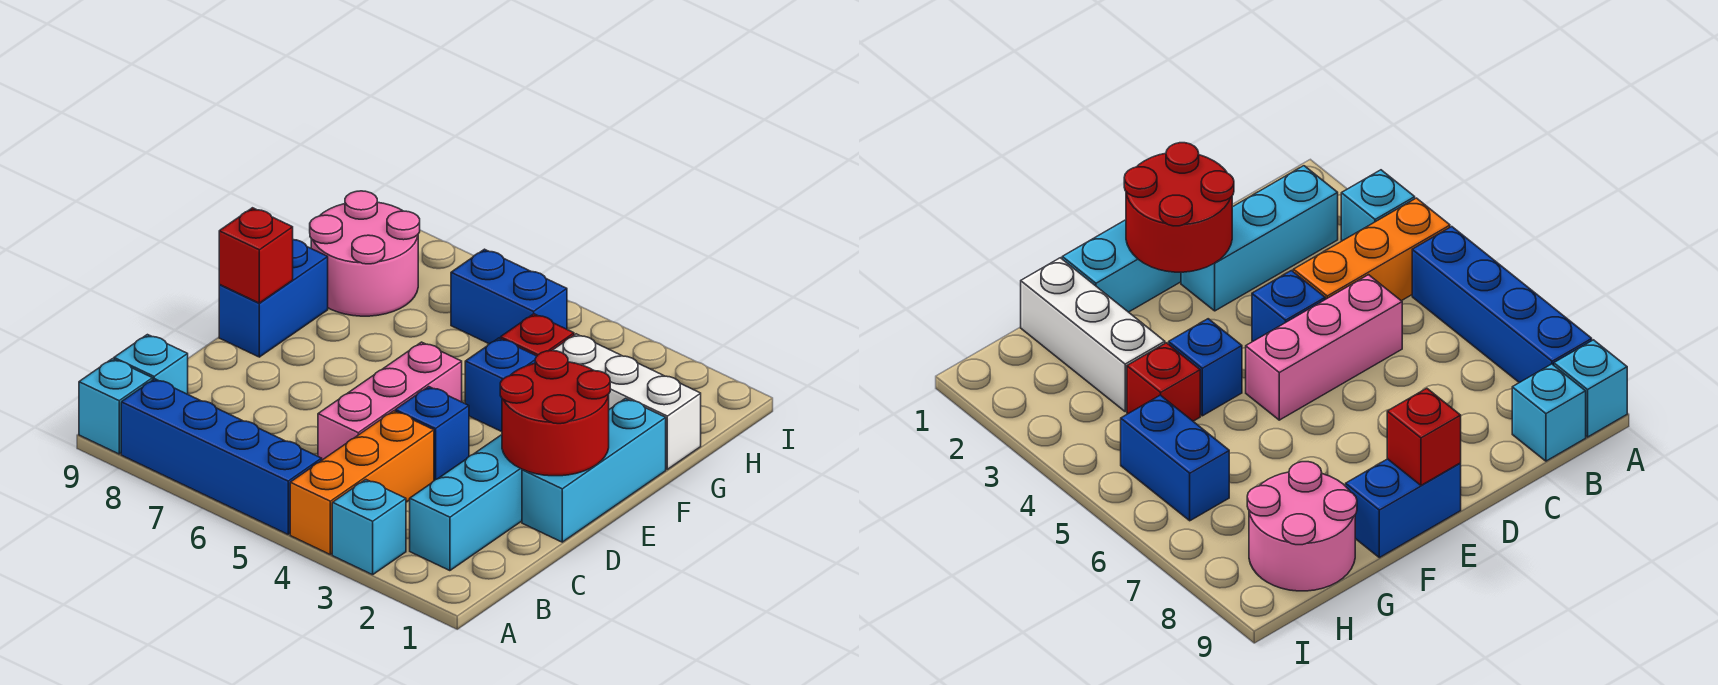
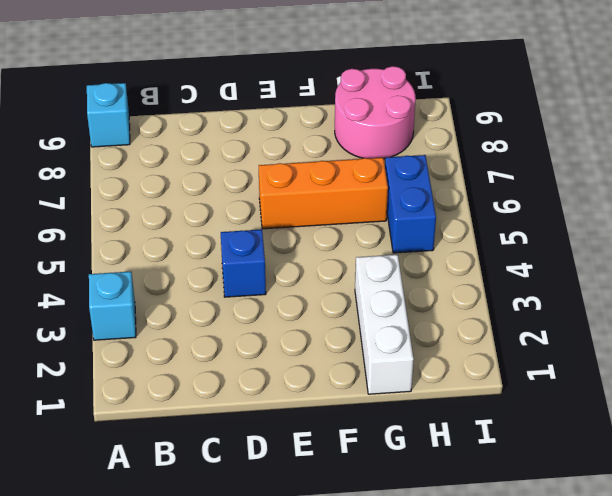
orange brick E6:G6 level 1 -> orange brick A4:C4 level 1
none -> blue brick A5:A8 level 1
none -> cyan brick B2:D2 level 1
none -> cyan brick B9 level 1

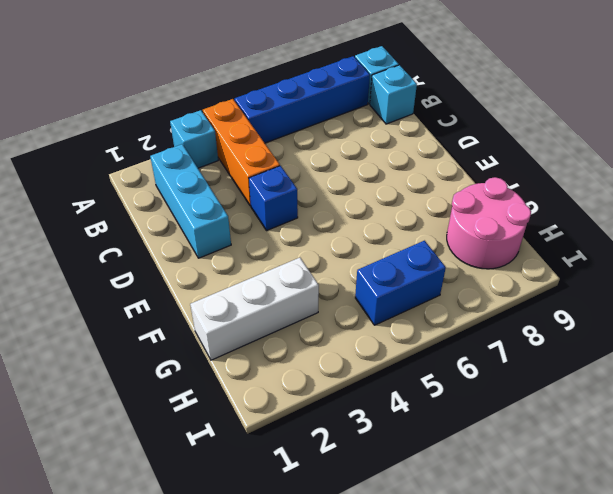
none -> pink brick C5:E5 level 1
none -> cyan brick D1:F1 level 1
none -> blue brick E9:F9 level 1

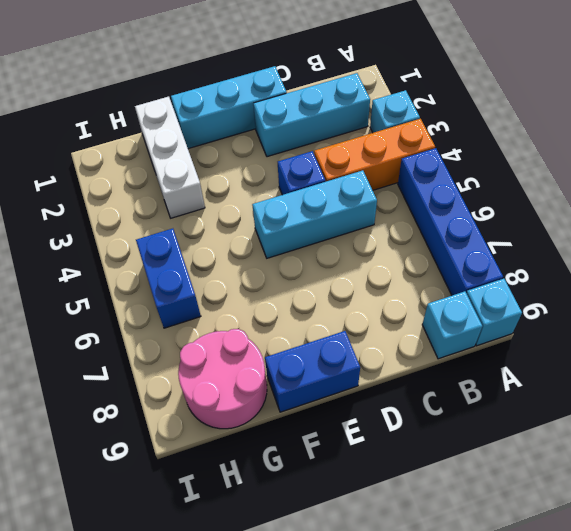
cyan brick C5:E5 level 1 -> pink brick C5:E5 level 1
none -> blue brick F4 level 1
none -> red brick G4 level 1
none -> red round brick D1:E2 level 2

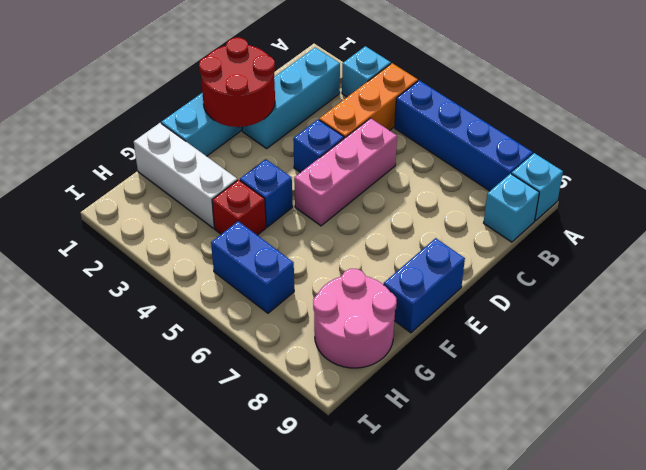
none -> red brick E9 level 2

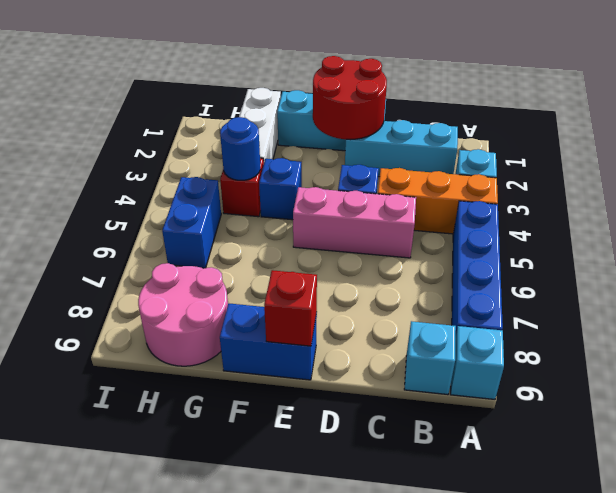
blue round brick G4 level 2 -> none

